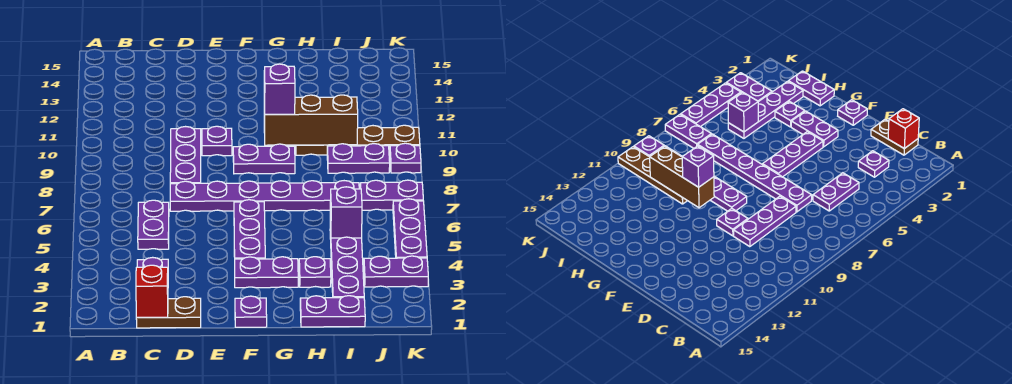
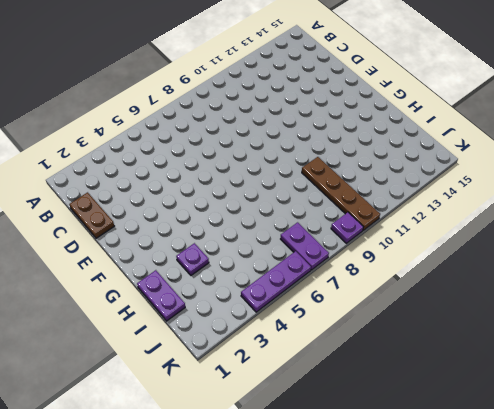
none -> purple plate C3 level 1
none -> purple plate C5:C6 level 1
none -> purple plate D7:I7 level 1

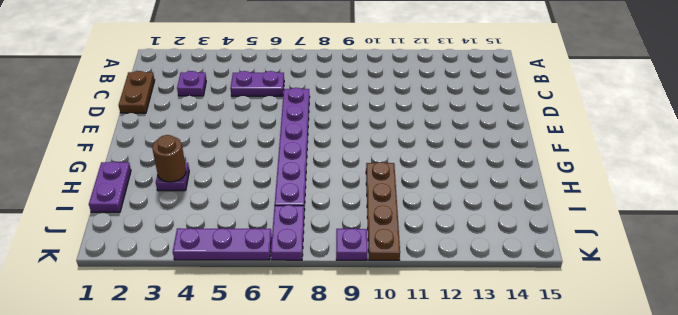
brown round brick H3 level 2 -> none
none -> purple plate D8:D10 level 1
none -> purple plate E10 level 1
none -> purple plate F1 level 1

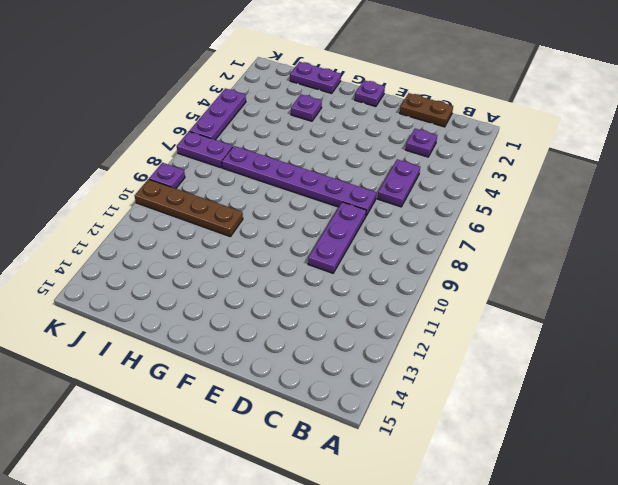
none -> purple plate E10 level 1
none -> purple plate F3:G3 level 1
none -> purple plate F4:F6 level 1

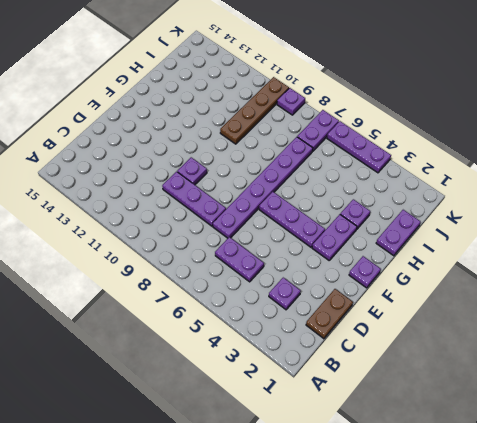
none -> purple plate F9:G9 level 1
none -> purple plate I2:I5 level 1
none -> purple plate I9:J9 level 1

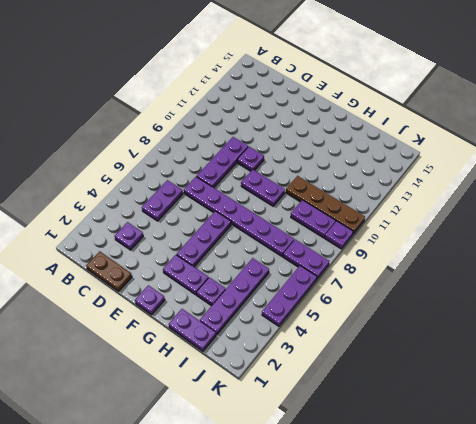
none -> purple plate J3:K3 level 1
none -> red brick C1 level 2
none -> brown brick G10:I10 level 2

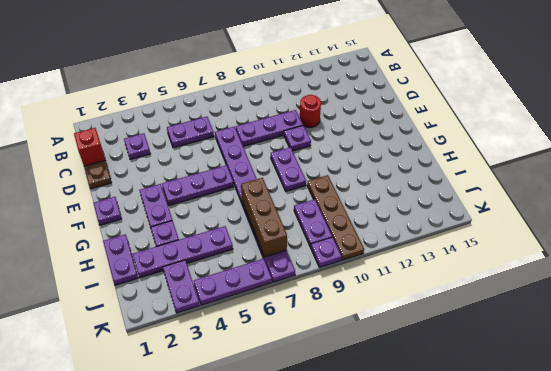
red round brick D11 level 1 -> none
brown brick H7:J7 level 2 -> brown brick G10:I10 level 2
none -> purple brick I5 level 2
none -> purple brick G10 level 3

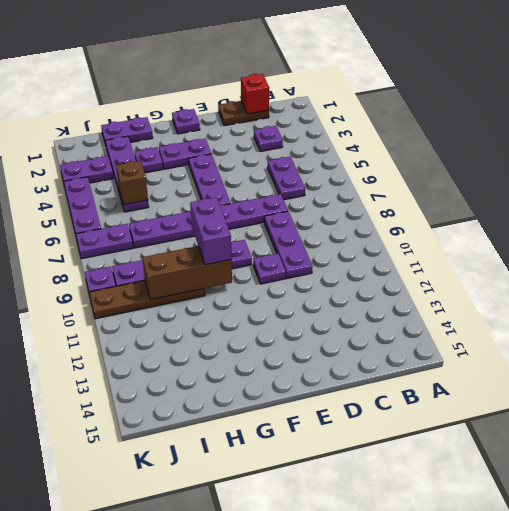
purple brick G9:G10 level 3 -> purple brick G10 level 3
brown brick I5 level 2 -> purple brick I5 level 2

